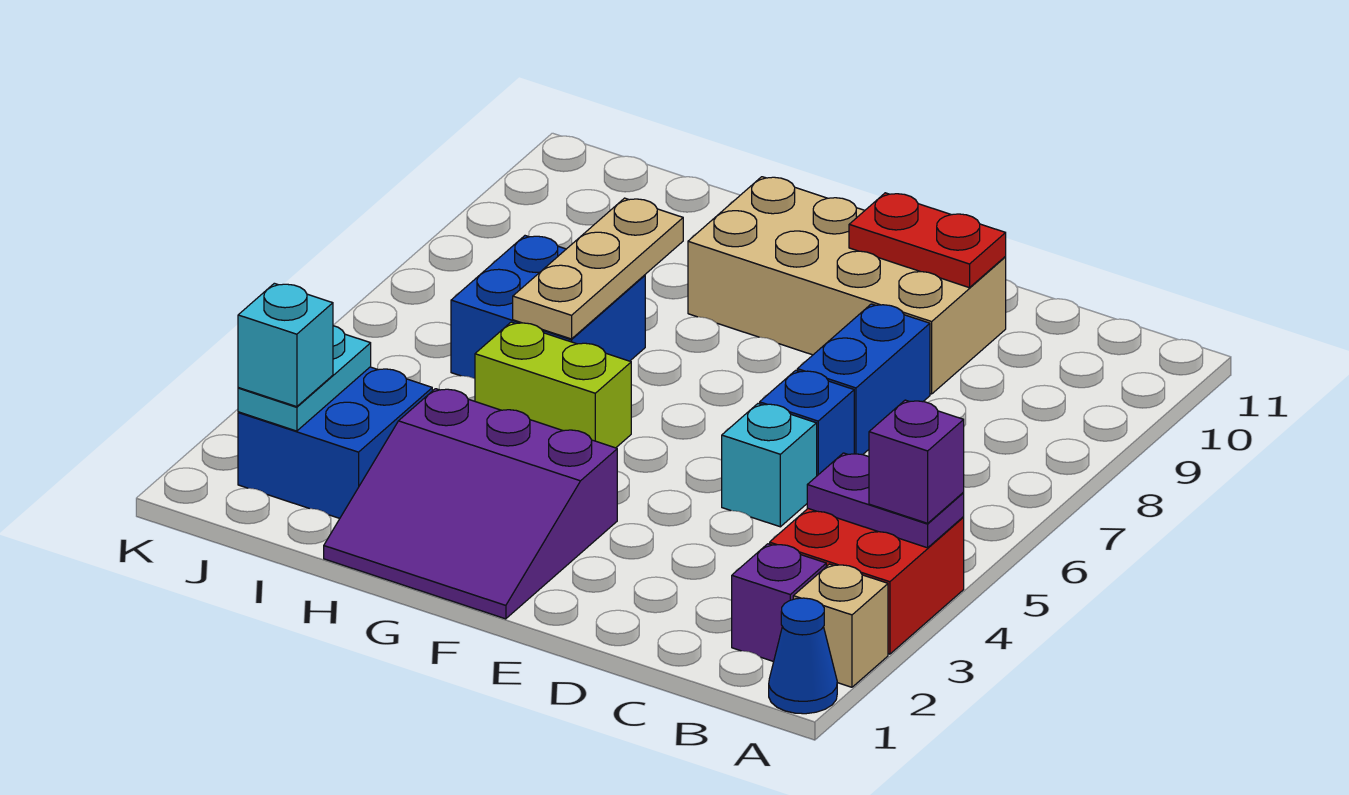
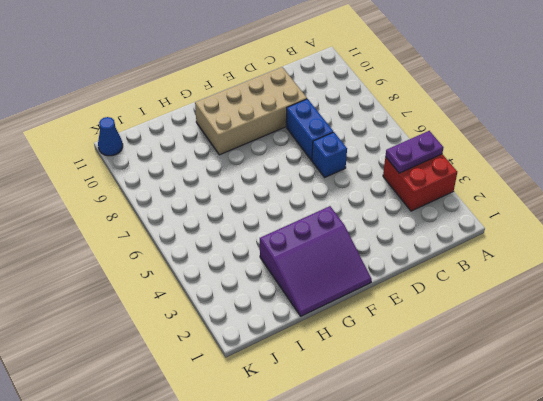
blue cone K11 level 1 -> blue cone A1 level 1
none -> tan brick A2 level 1
none -> purple brick B2 level 1
none -> cyan brick D5 level 1

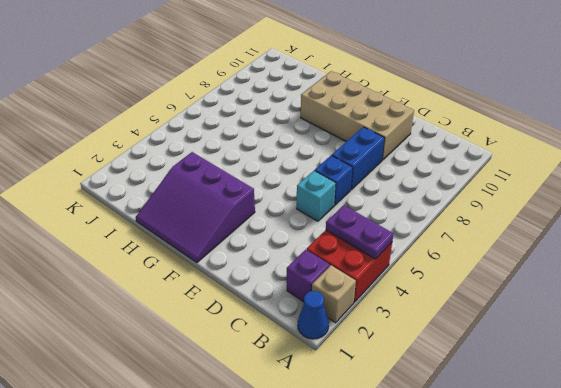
none -> lime brick G5:H5 level 1
none -> blue brick H6:I7 level 1
none -> blue brick I2:J3 level 1

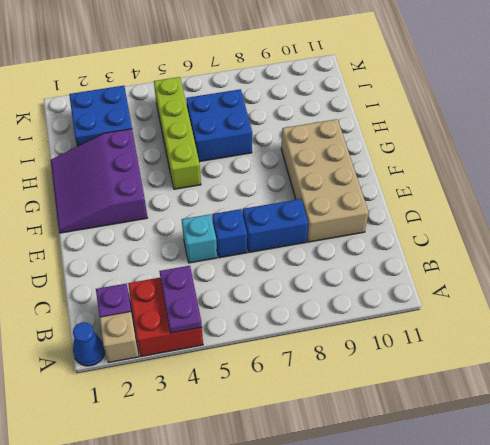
lime brick G5:J5 level 1 -> lime brick G5:H5 level 1
none -> red plate D10:E10 level 2
none -> tan plate H6:H8 level 2
none -> cyan plate J2:J3 level 2

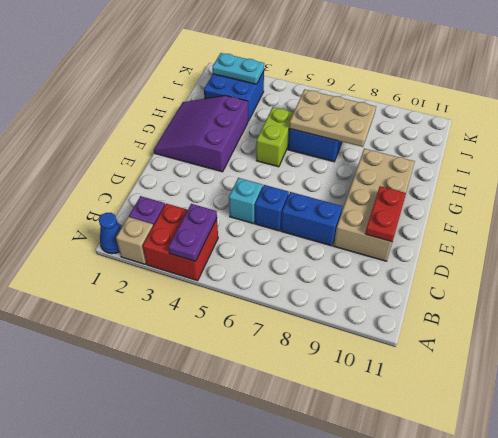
tan plate H6:I8 level 2 -> tan plate H6:H8 level 2
none -> purple brick A4 level 3
none -> cyan brick J2 level 3

